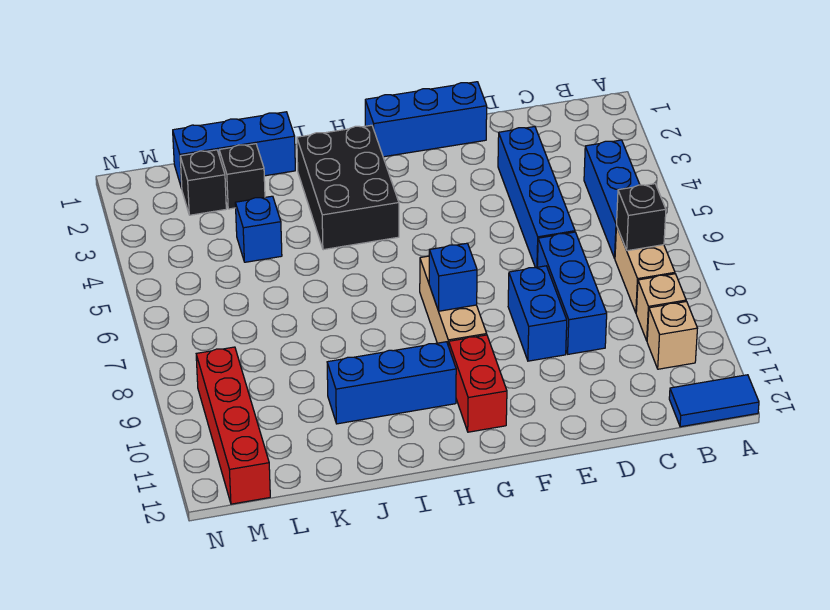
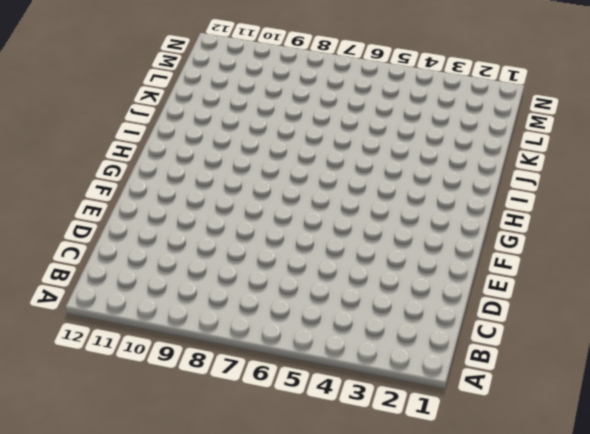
none -> blue tile A12:B12 level 1
none -> blue brick B4:B6 level 1
none -> tan brick B7:B8 level 1

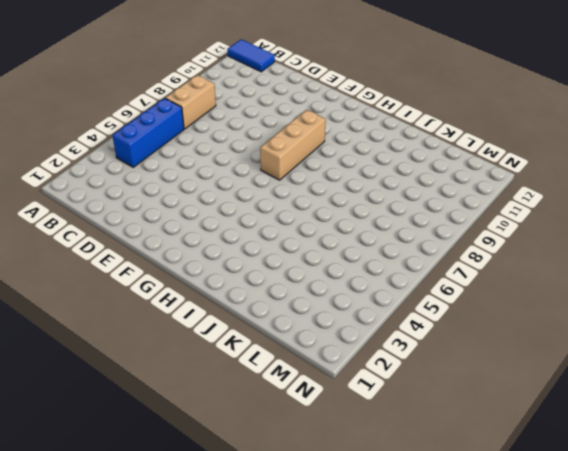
none -> tan brick B9 level 1
none -> tan brick B10 level 1
none -> blue brick D3:D6 level 1

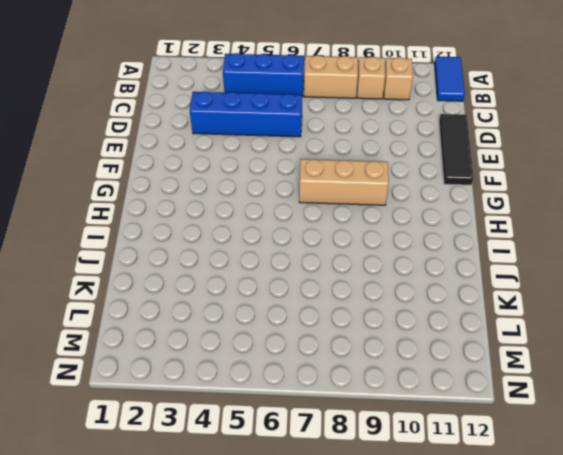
black tile D12:F12 level 1 -> none
none -> blue brick D7:D9 level 1
none -> blue brick E1:G1 level 1
none -> blue brick E8:E9 level 1

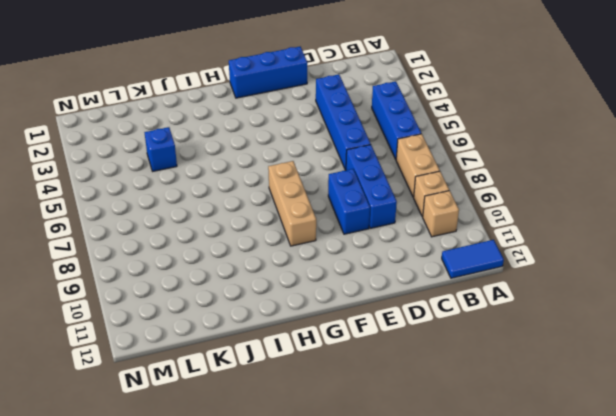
none -> red brick G10:G11 level 1
none -> black brick H2:I4 level 1
none -> blue brick H10:J10 level 1

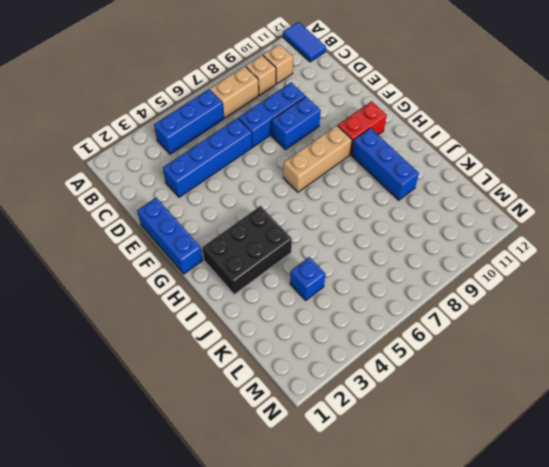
none -> blue brick J1:L1 level 1
none -> black brick K2 level 1
none -> black brick L2 level 1

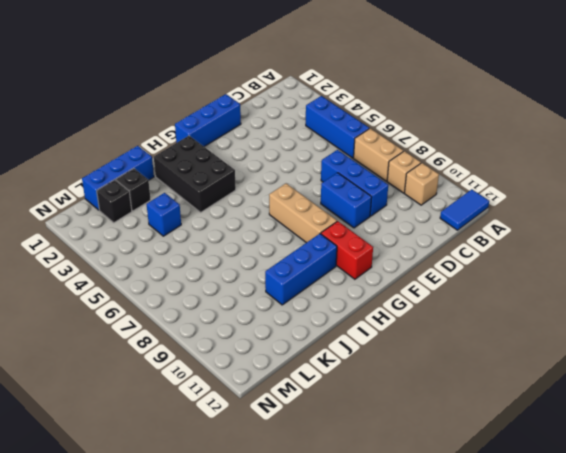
none -> blue brick D3:D6 level 1
none -> red brick M9:M12 level 1
none -> black brick B7 level 2

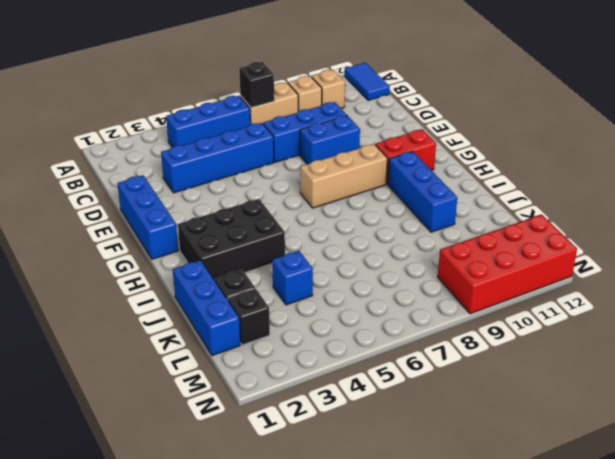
red brick M9:N12 level 1 -> red brick M9:M12 level 1
none -> blue brick G8 level 2

